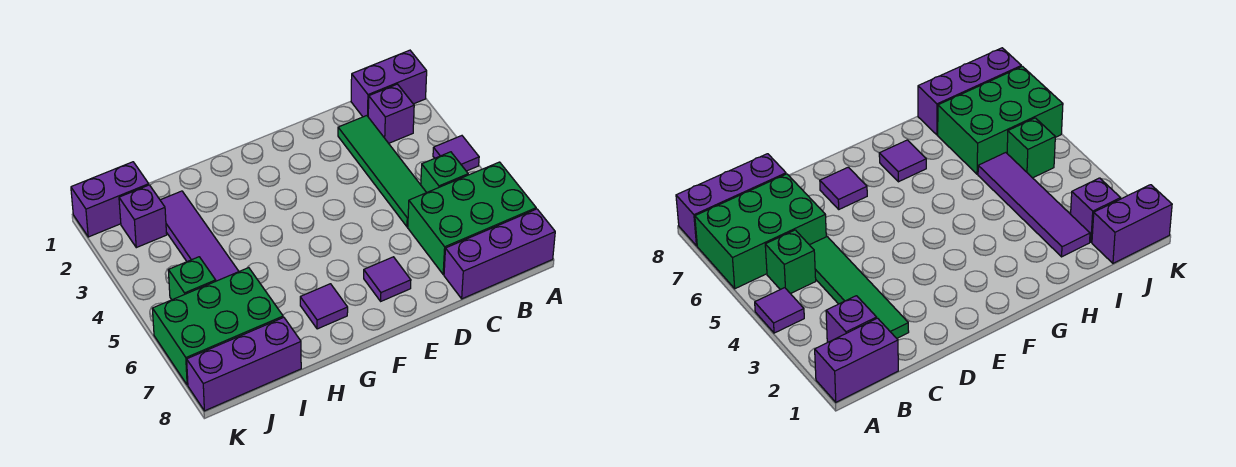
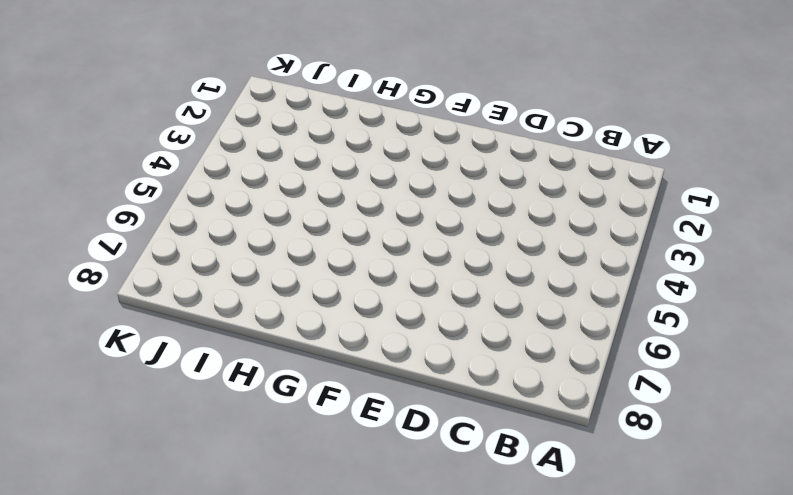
none -> purple brick A1:B1 level 1
none -> purple tile A4 level 1
none -> green brick A6:C7 level 1

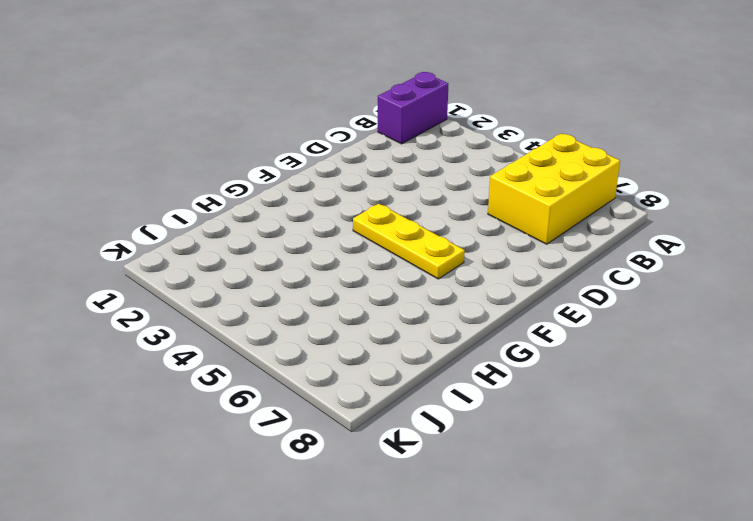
yellow brick A6:C7 level 1 -> green brick A6:C7 level 1
yellow plate F4:F6 level 1 -> none
none -> purple tile A4 level 1
none -> purple brick A8:C8 level 1
none -> purple brick B2 level 1

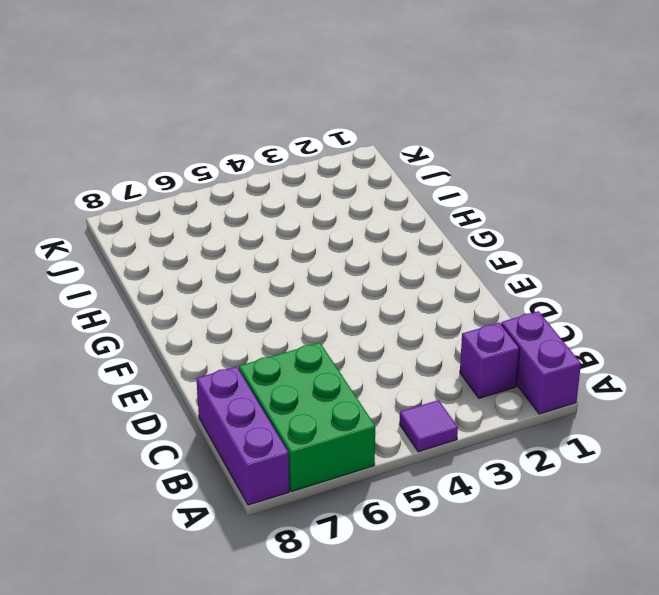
none -> green brick B5 level 1
none -> green tile C2:C5 level 1
none -> purple tile E7 level 1

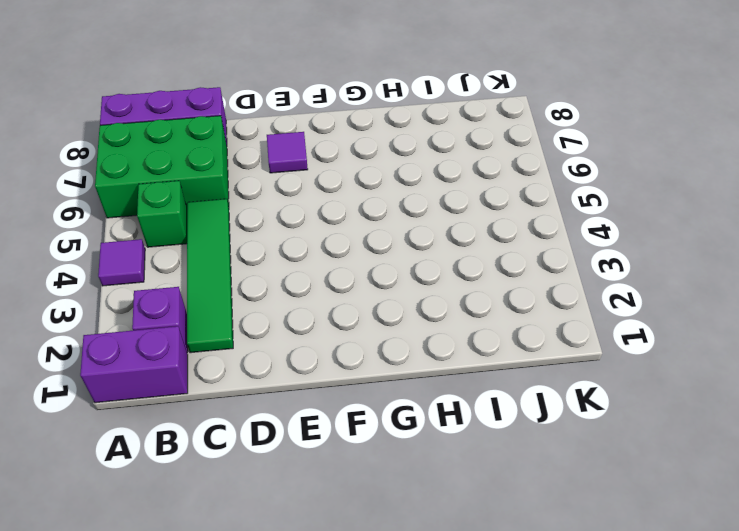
none -> purple tile G7 level 1
none -> purple tile I2:I5 level 1
none -> green brick I6:K7 level 1

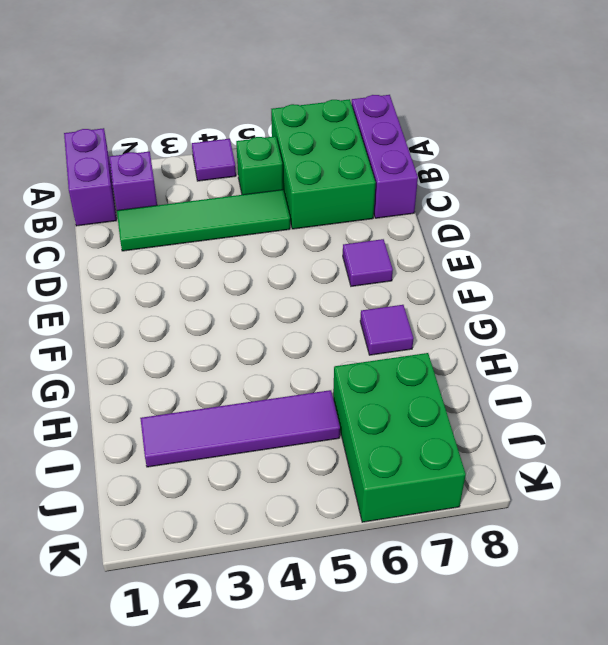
none -> purple brick I8:K8 level 1
none -> purple brick J1:K1 level 1
none -> purple brick J2 level 1

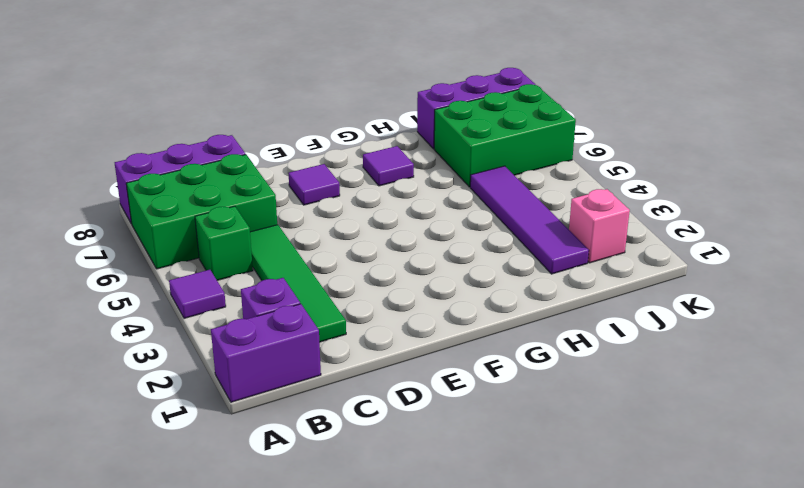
pink brick J2 level 1 -> purple brick J2 level 1
none -> purple brick J1:K1 level 1
none -> green brick J5 level 1

